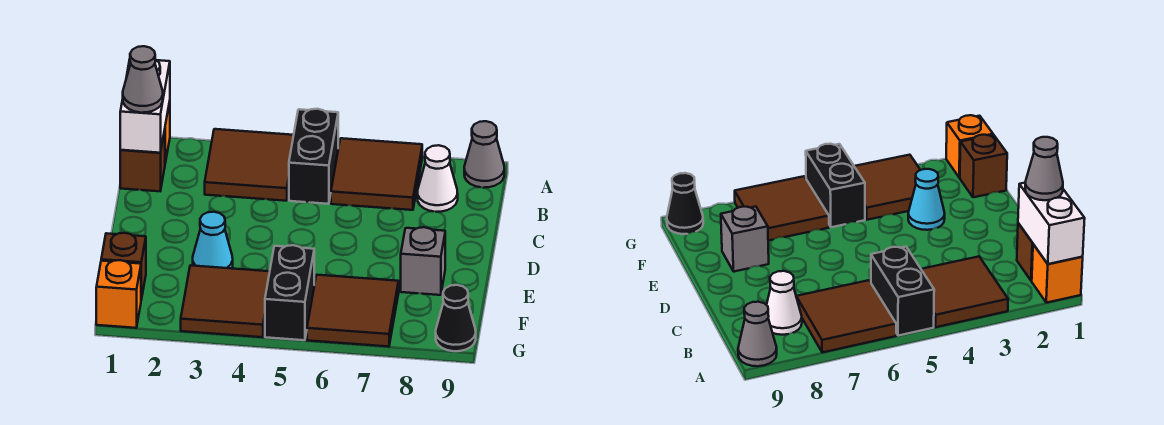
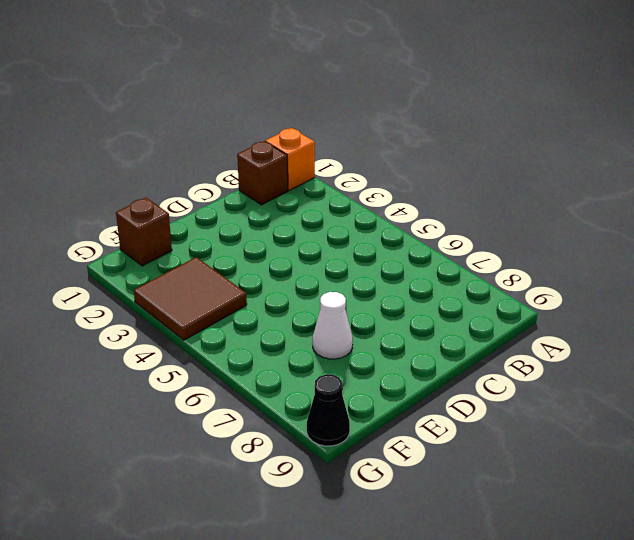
white cone E7 level 1 -> white cone B8 level 1
none -> brown tile A3:B4 level 1
none -> black brick A5:B5 level 1
none -> brown tile A6:B7 level 1

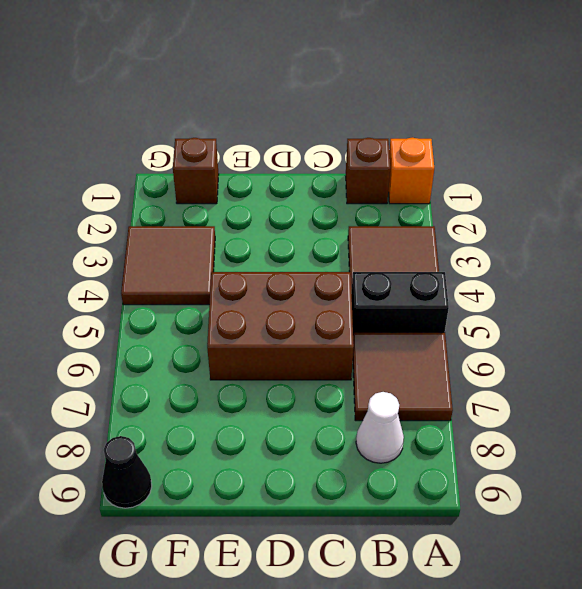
brown brick C5:E6 level 1 -> none
none -> grey cone A9 level 1
none -> cyan cone E3 level 1
none -> grey brick E8 level 1

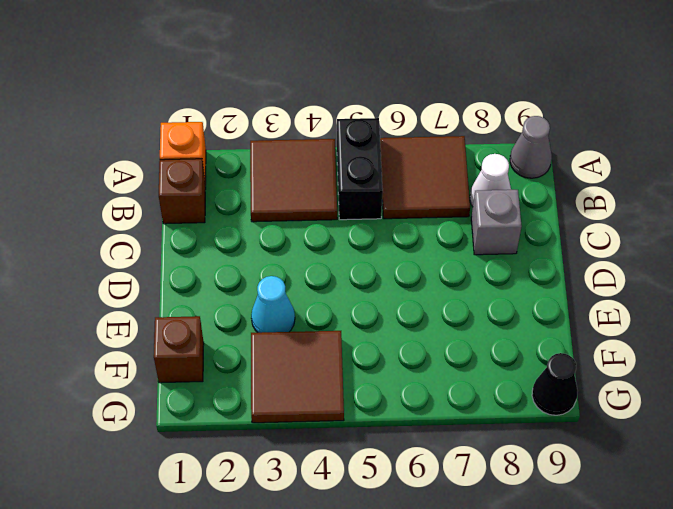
grey brick C8 level 1 -> grey brick E8 level 1
none -> black brick F5:G5 level 1
none -> brown tile F6:G7 level 1
none -> orange brick G1 level 1

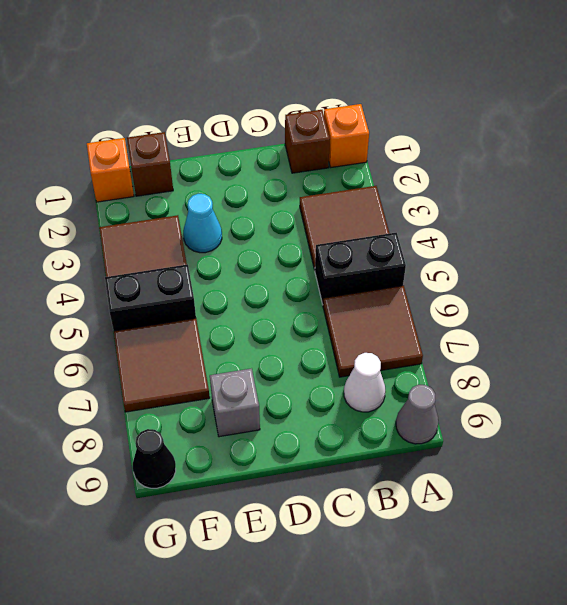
none -> white brick A1:B1 level 2
none -> grey cone B1 level 3

